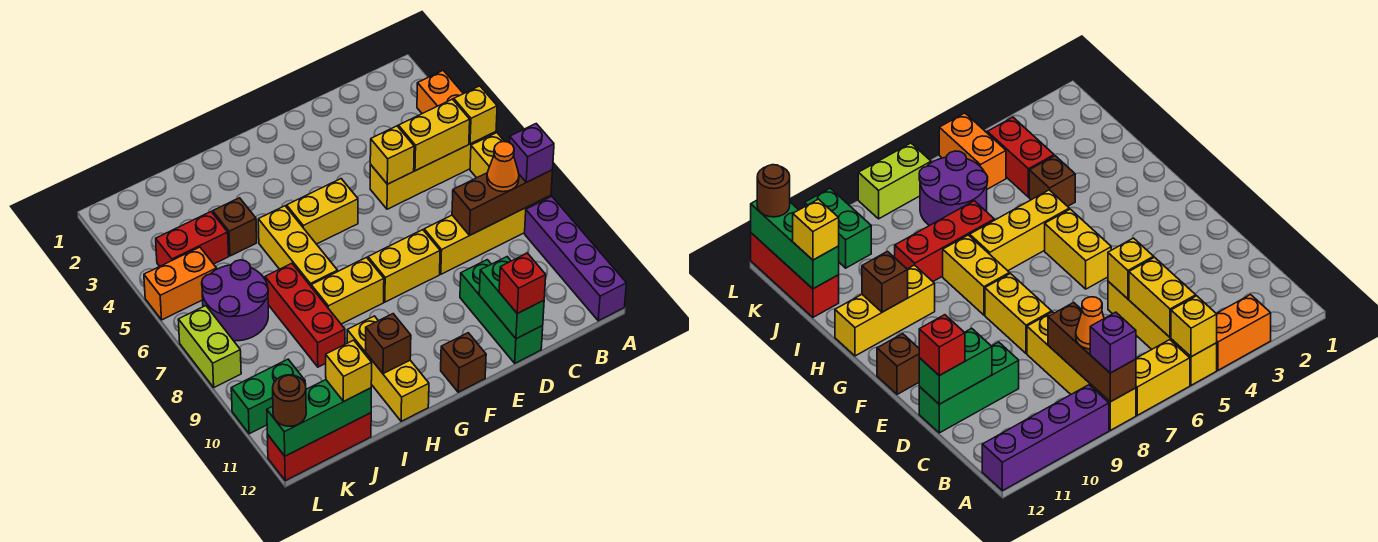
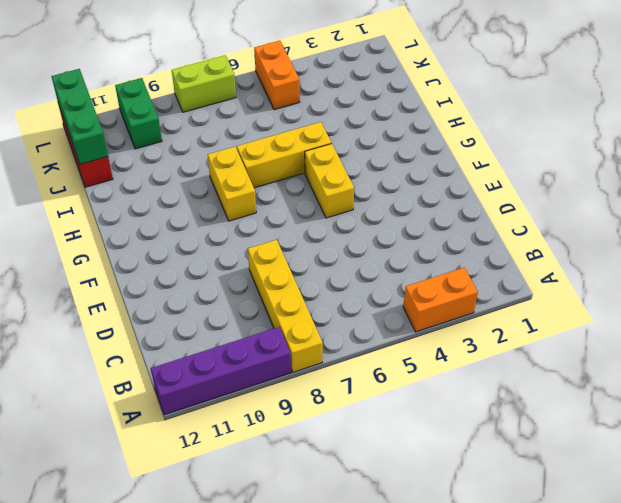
none -> yellow brick A5:D5 level 1
none -> yellow brick A6:A7 level 1
none -> green brick D10:D12 level 1
none -> yellow brick E8:F8 level 1

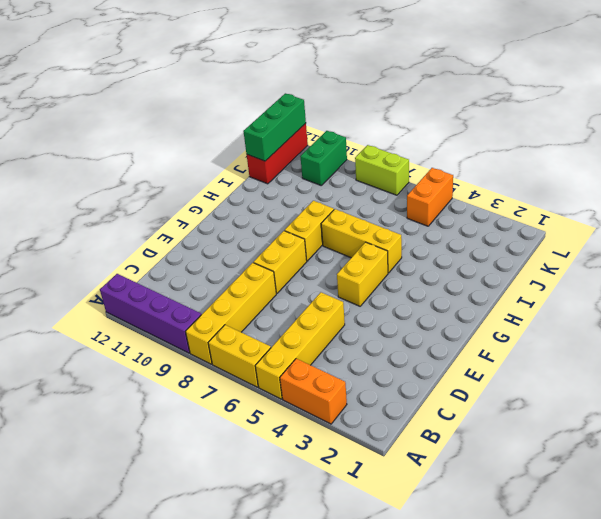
none -> green brick D10:D12 level 1
none -> brown brick F12 level 1
none -> yellow brick H10:H12 level 1
none -> brown brick I4 level 1

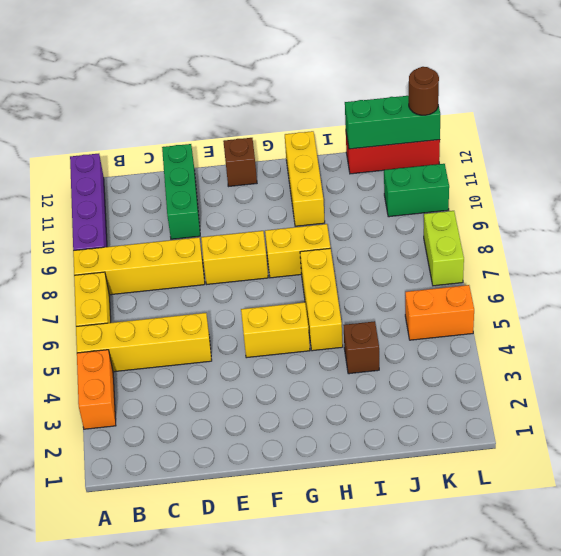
none -> red brick I7:I9 level 1
none -> red brick J4:K4 level 1
none -> purple round brick J6:K7 level 1
none -> yellow brick A5 level 2

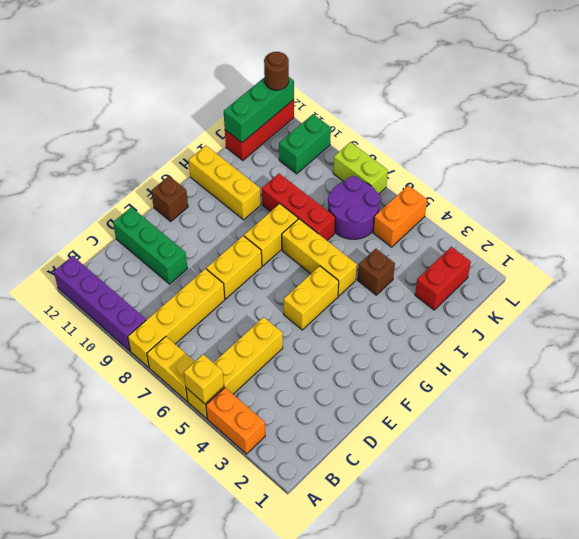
red brick J2:K2 level 1 -> red brick J4:K4 level 1
none -> brown brick A8:C8 level 2
none -> yellow brick B5:C5 level 2
none -> yellow brick D5 level 2
none -> green brick D11:D12 level 2

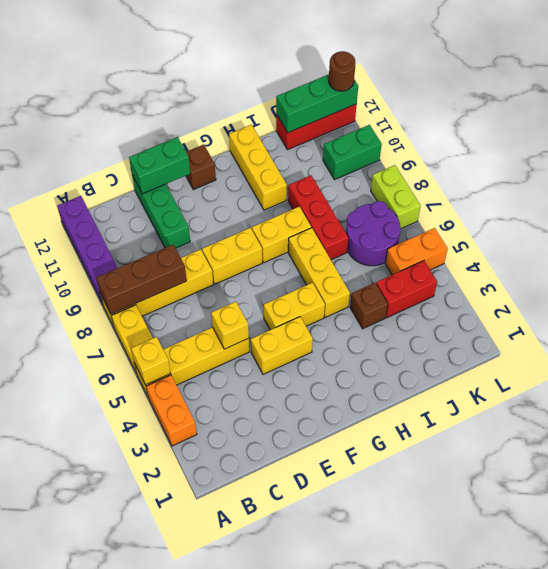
green brick D12:E12 level 2 -> green brick D11:D12 level 2
yellow brick E4:F4 level 1 -> yellow brick B5:C5 level 2
none -> brown brick H11 level 2
none -> purple brick A8 level 3
none -> orange cone B8 level 3
none -> red brick D12 level 3

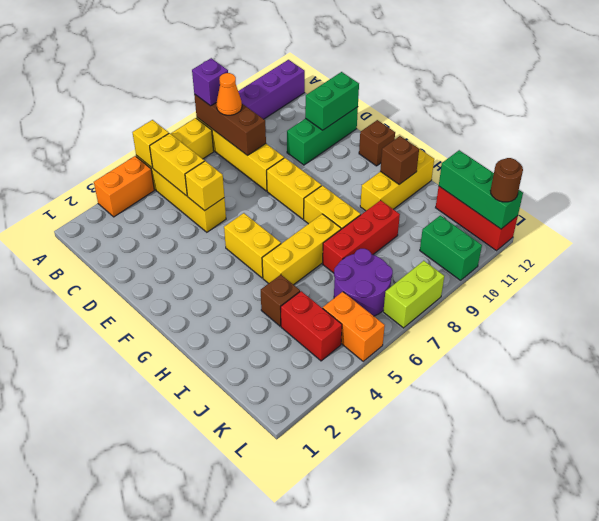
none -> red brick D12 level 3
none -> yellow brick J12 level 3

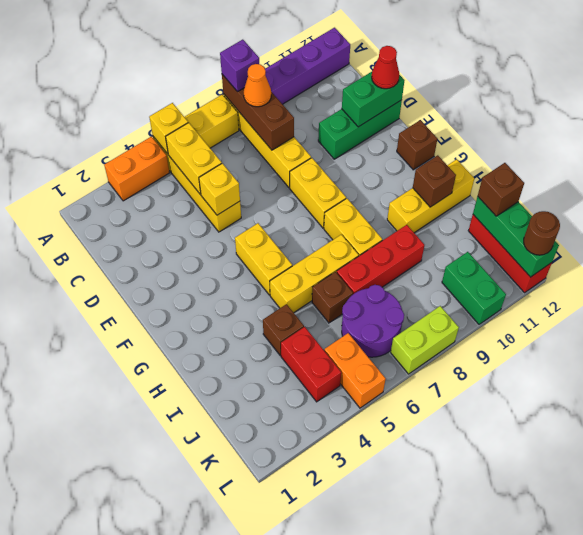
red cone D12 level 3 -> red brick D12 level 3
brown brick I6 level 1 -> none
brown brick J12 level 3 -> yellow brick J12 level 3

